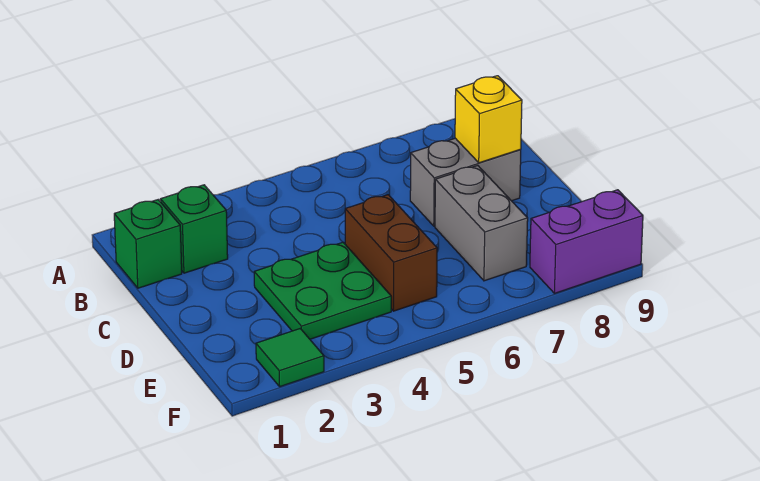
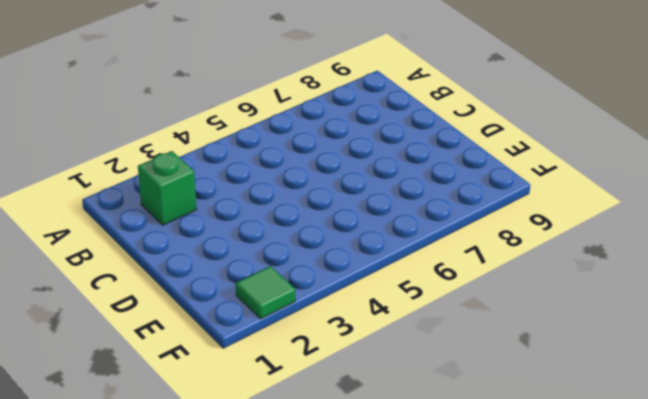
none -> green brick B1 level 1
none -> grey brick C7:C8 level 1

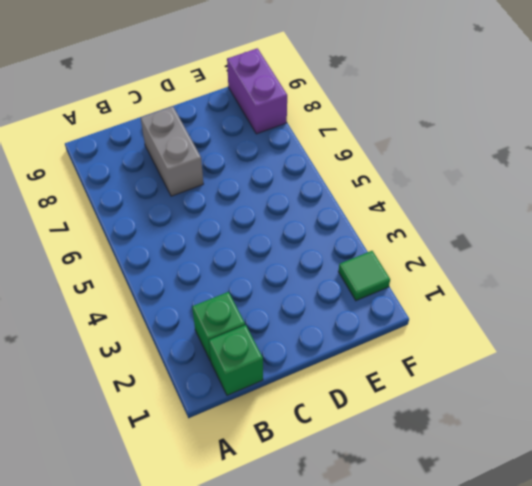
none -> green plate D3:E4 level 1
none -> brown brick D5:E5 level 1

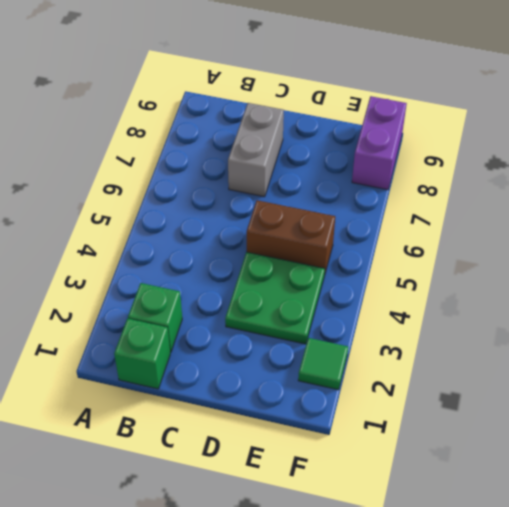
none -> grey brick D7:E7 level 1
none -> yellow brick C8 level 2

